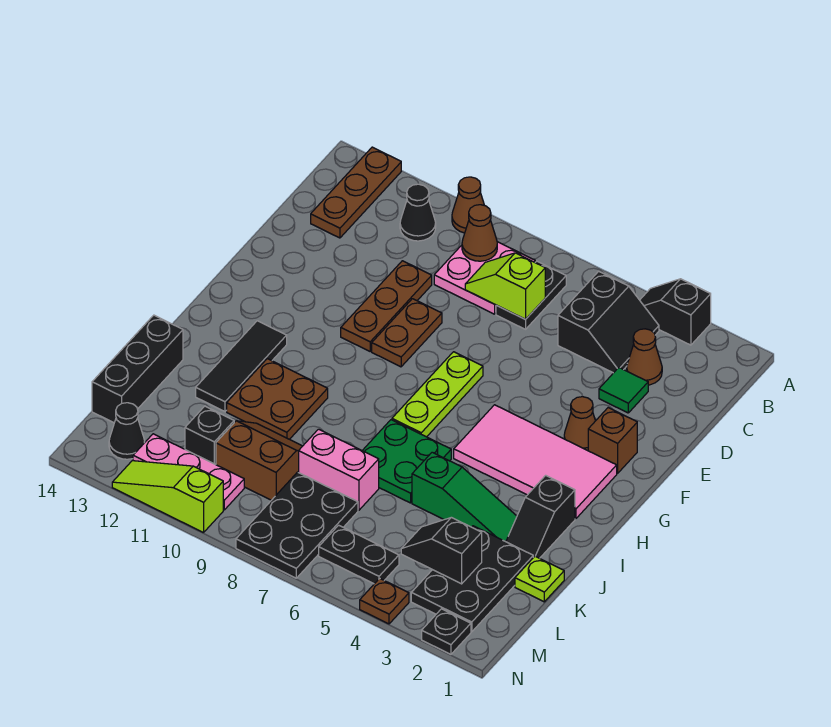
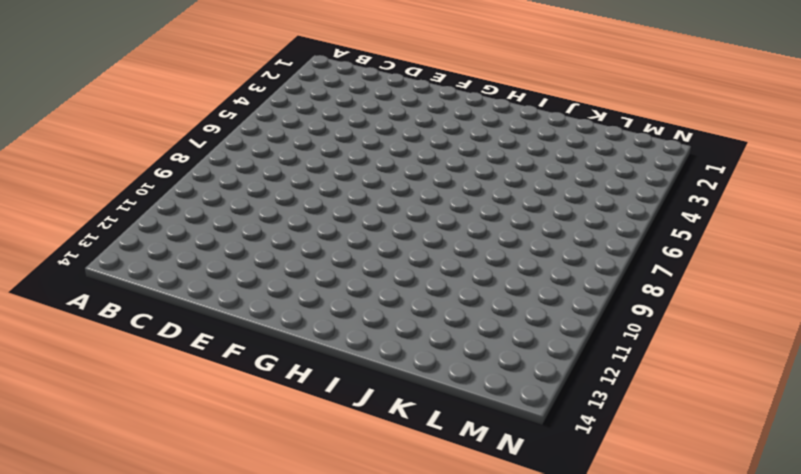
none -> black slope A3:A4 level 1 top 3
none -> brown cone A10 level 1
none -> brown plate A13:C13 level 1
none -> black slope B4:C5 level 1 top 5

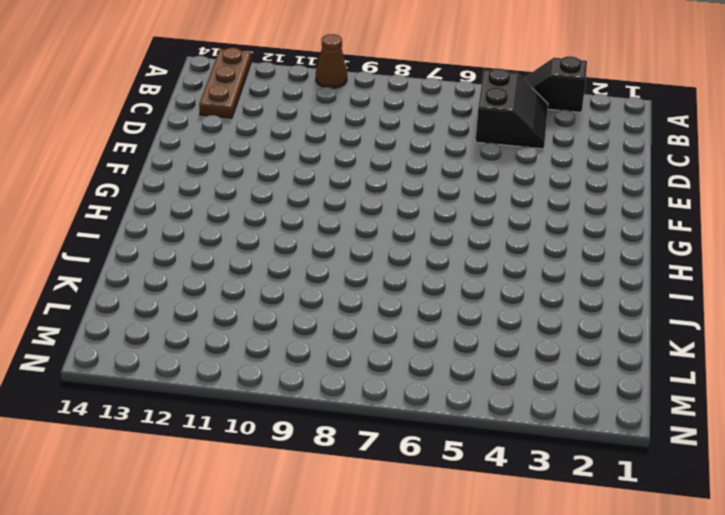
none -> black plate B7:C7 level 1
none -> pink plate B8:C9 level 1
none -> black cone B11 level 1
none -> brown cone C3 level 1

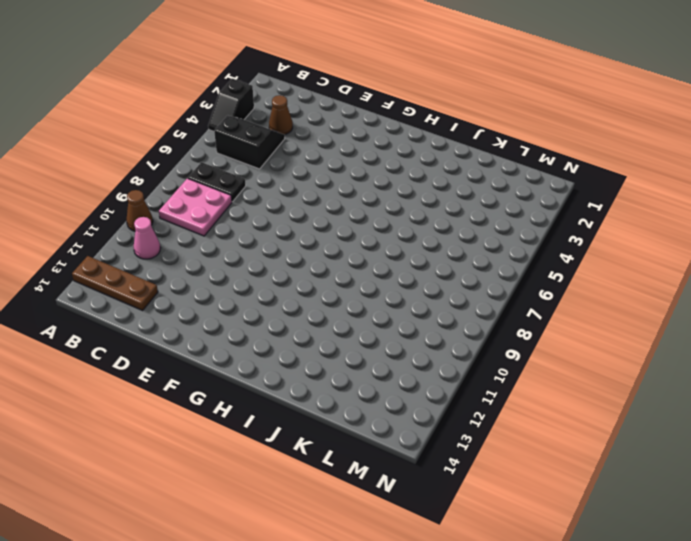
pink cone B11 level 1 -> black cone B11 level 1
none -> green tile D3 level 1
none -> brown plate D10:F10 level 1
none -> brown plate E9:F9 level 1
none -> brown brick F2 level 1

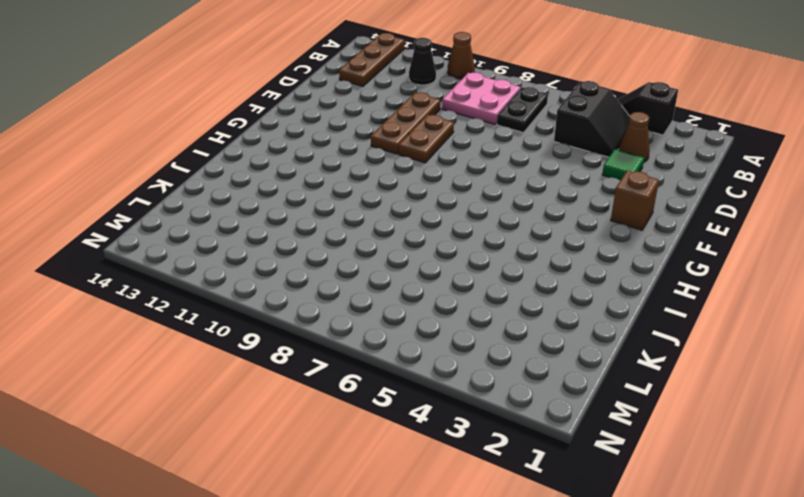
none -> brown cone F3 level 1
none -> lime plate F7:H7 level 1
none -> pink tile G2:H5 level 1
none -> black tile H12:J12 level 1

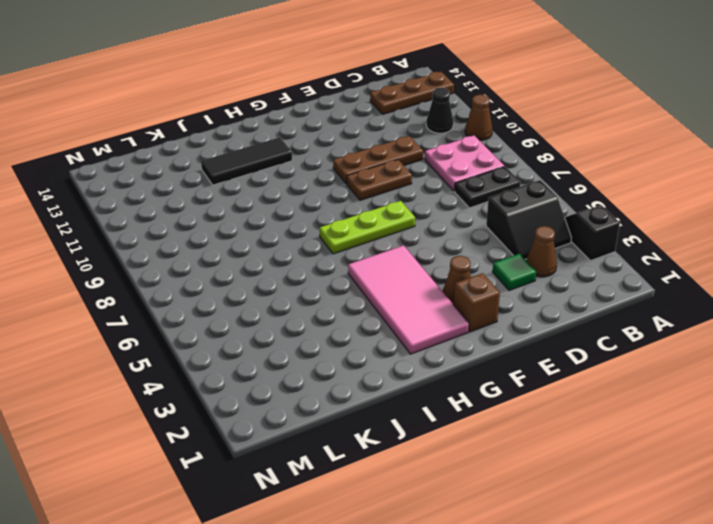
none -> black slope I2:J2 level 1 top I
none -> green plate I6:J7 level 1
none -> brown plate I10:J11 level 1
none -> green slope J3:J5 level 1 top 5

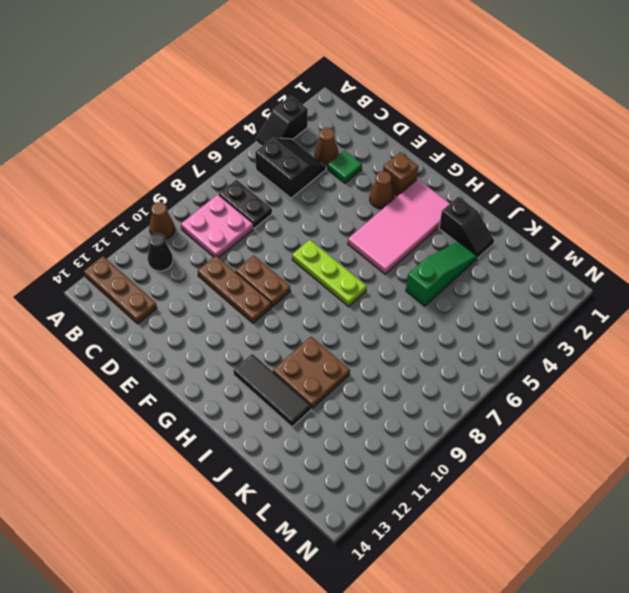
none -> green plate I6:J7 level 1
none -> black brick J14:L14 level 1
none -> lime plate K1 level 1
none -> black plate K2:M3 level 1

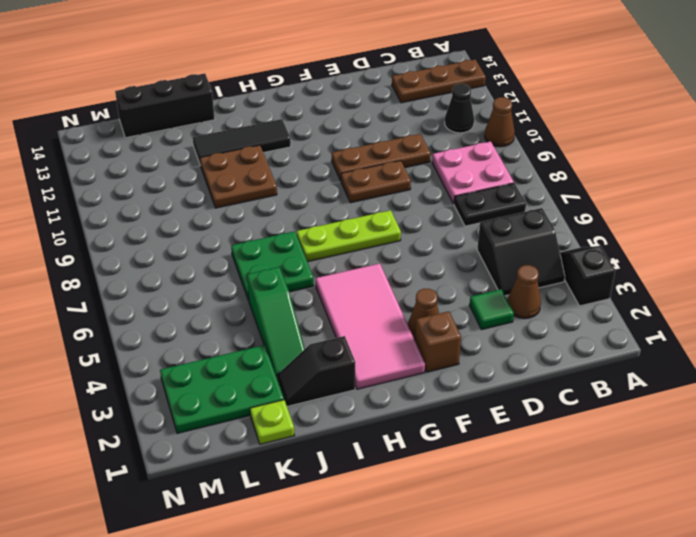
green plate K2:M3 level 1 -> black plate K2:M3 level 1
none -> pink brick K7:K8 level 1
none -> brown slope K9:L10 level 1 top L
none -> black plate L7:N8 level 1
none -> black brick L11 level 1

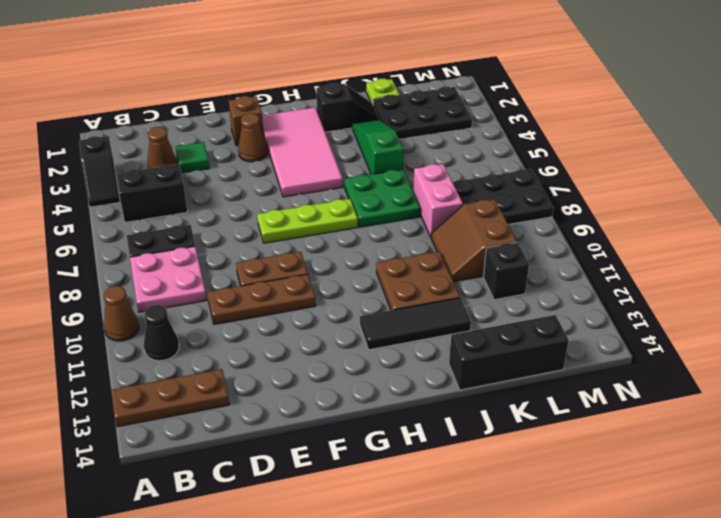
none -> black plate M5:M6 level 1
none -> pink plate M10:M12 level 1
none -> black cone M13 level 1
none -> black plate N2 level 1

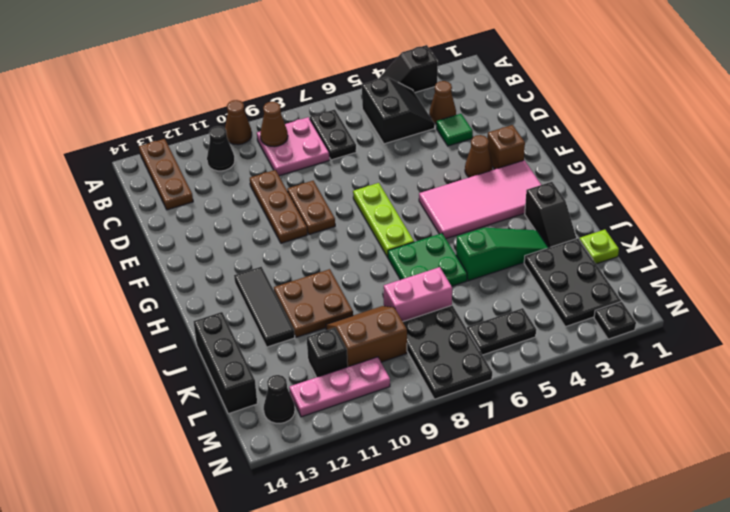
none -> brown plate N4 level 1
none -> lime slope N10:N12 level 1 top 10
none -> lime slope C7:C8 level 2 top 7
none -> black slope L3:L4 level 2 top 3

